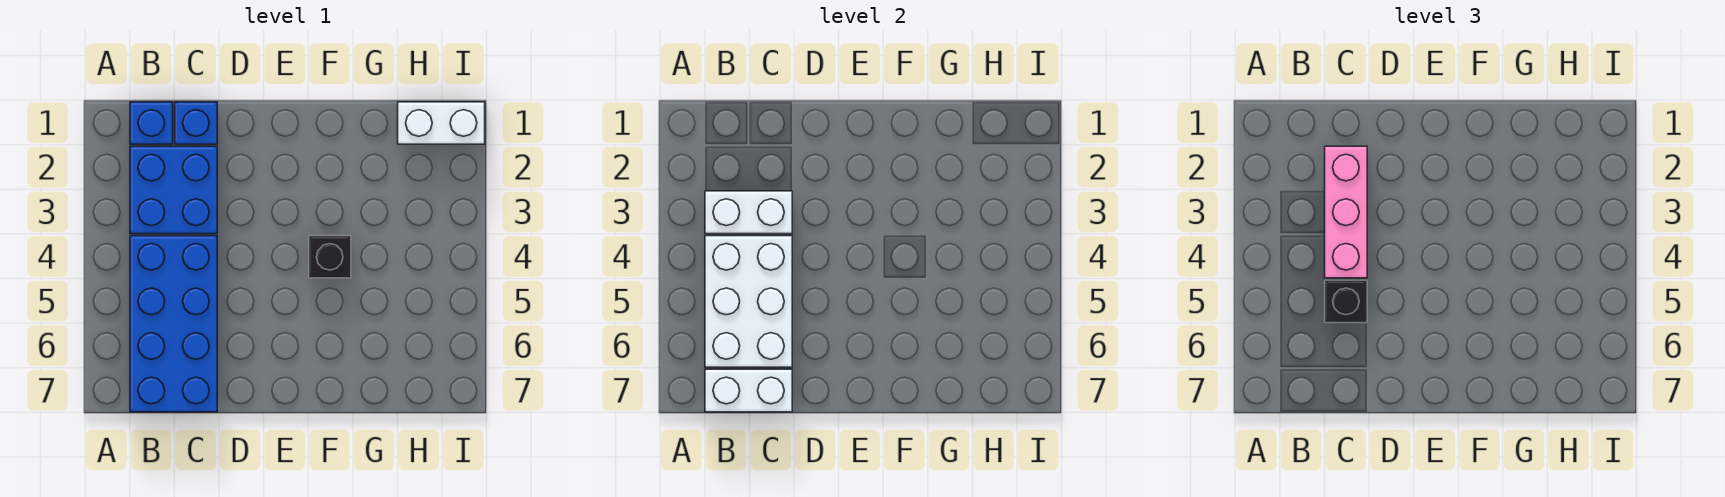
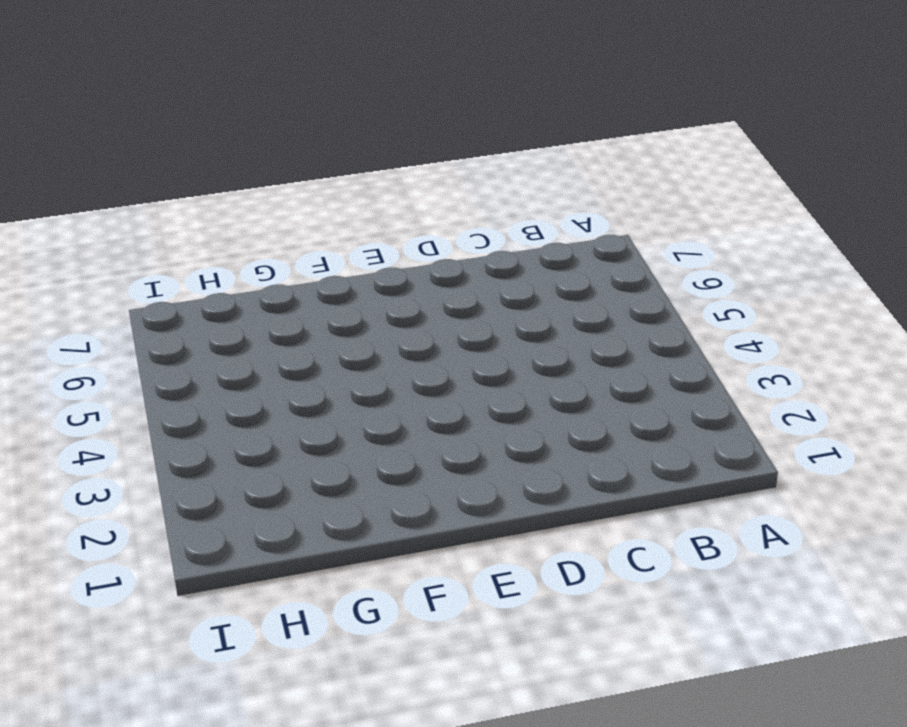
none -> blue brick B1 level 1
none -> blue brick B2:C3 level 1

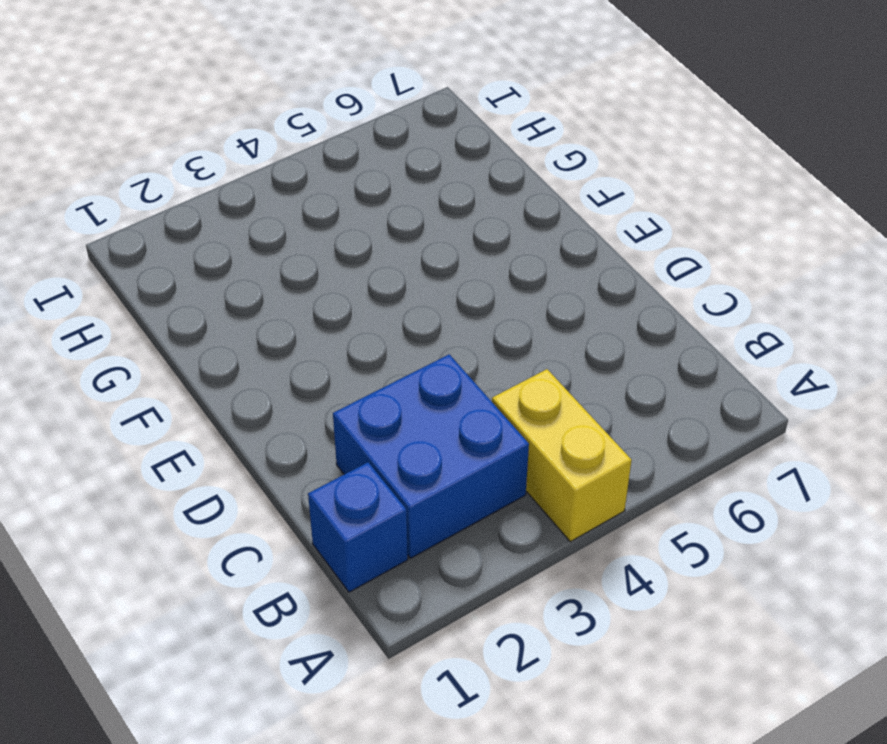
yellow brick A4:B4 level 1 -> blue brick B4:C7 level 1
none -> blue brick C1 level 1
none -> black brick F4 level 1

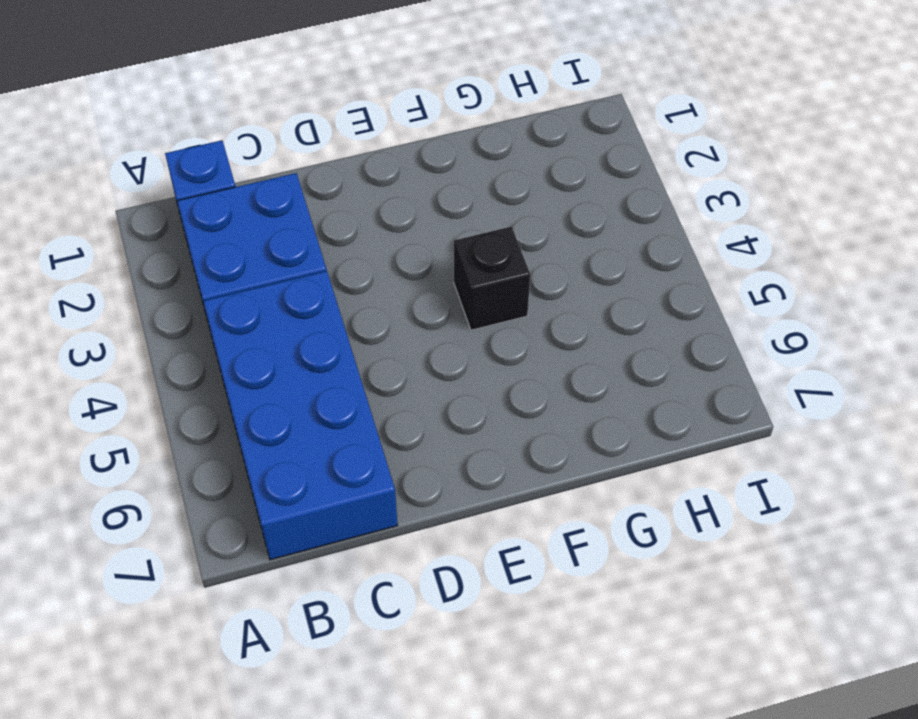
none -> blue brick C1 level 1
none -> white brick H1:I1 level 1

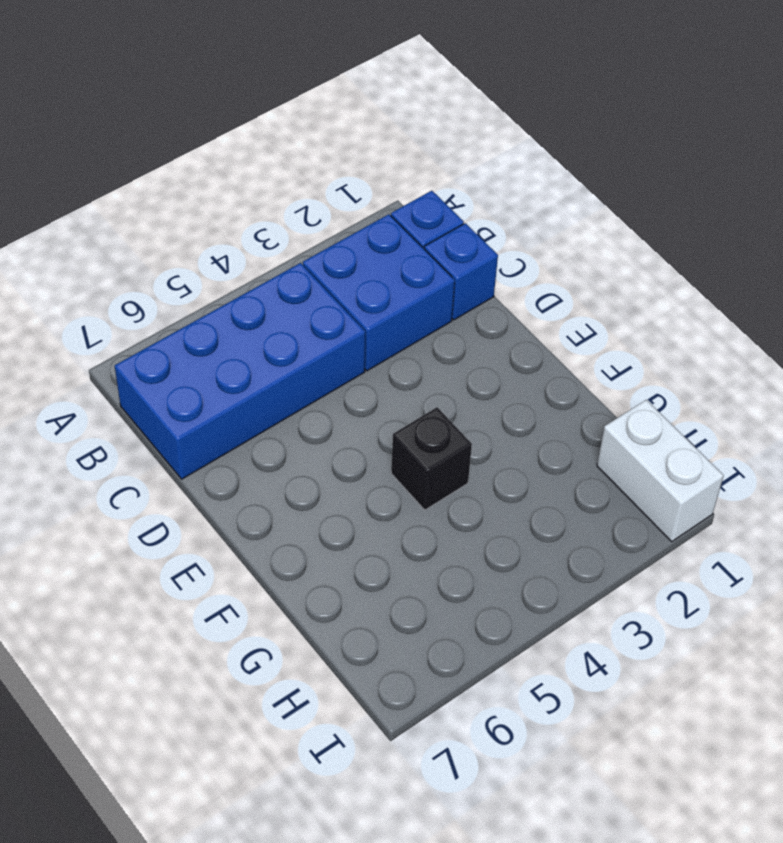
none -> white brick B3:C3 level 2
none -> white brick B4:C6 level 2

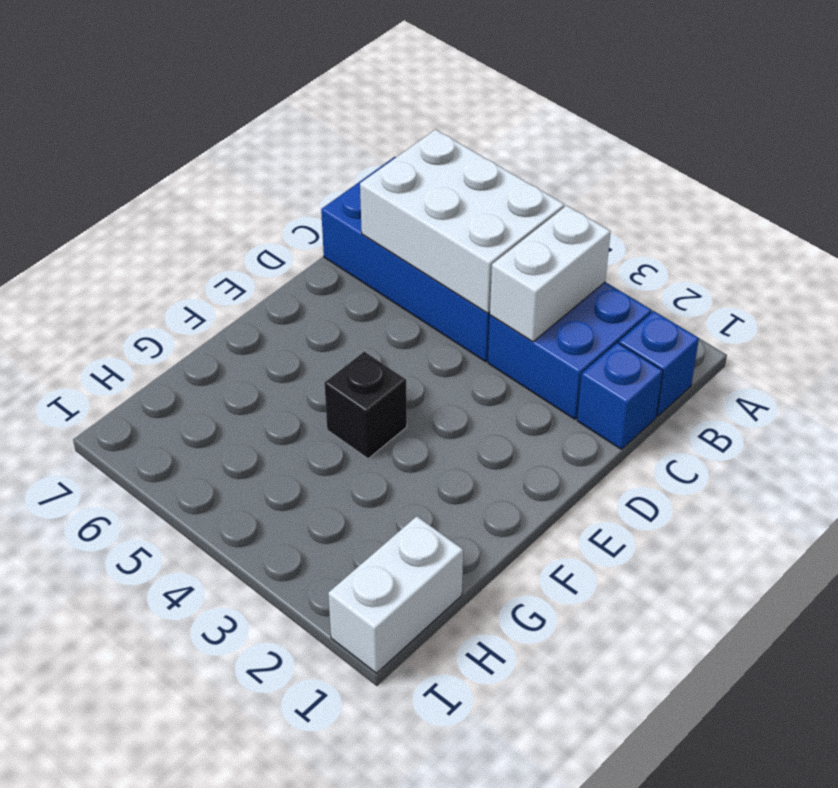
none -> white brick B7:C7 level 2
none -> pink brick C2:C4 level 3

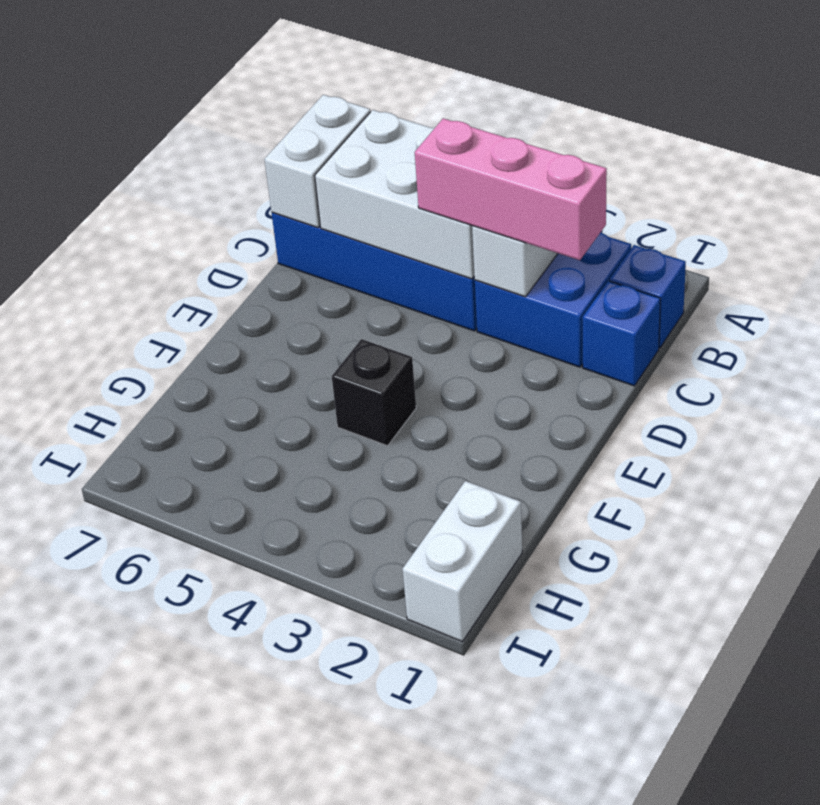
none -> black brick C5 level 3

